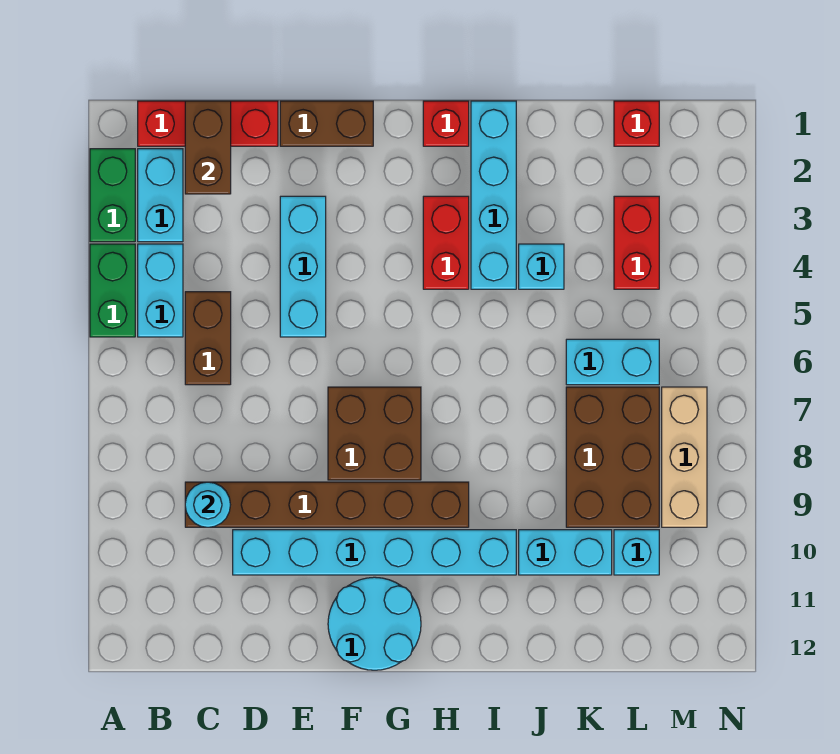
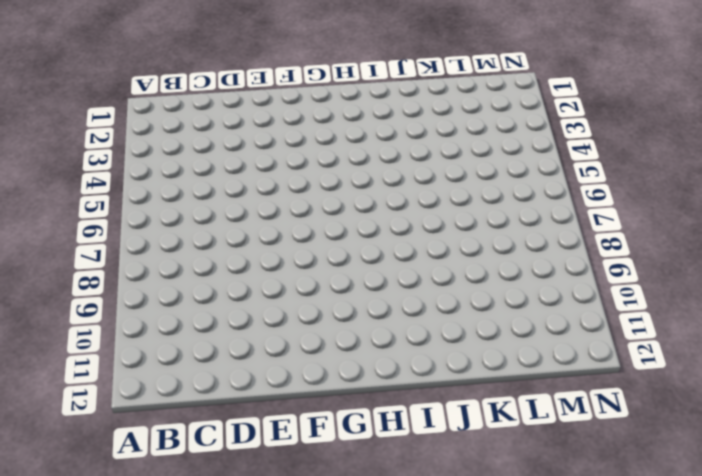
none -> green brick A2:A3 level 1
none -> green brick A4:A5 level 1
none -> red brick B1:D1 level 1

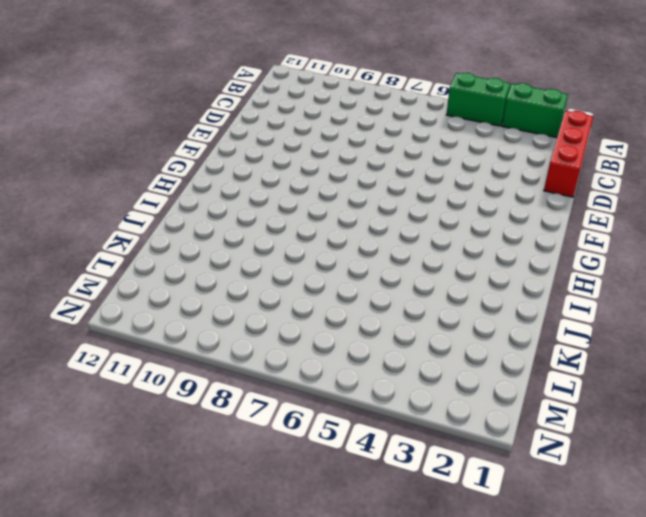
none -> cyan brick B2:B3 level 1
none -> cyan brick B4:B5 level 1
none -> brown brick C5:C6 level 1

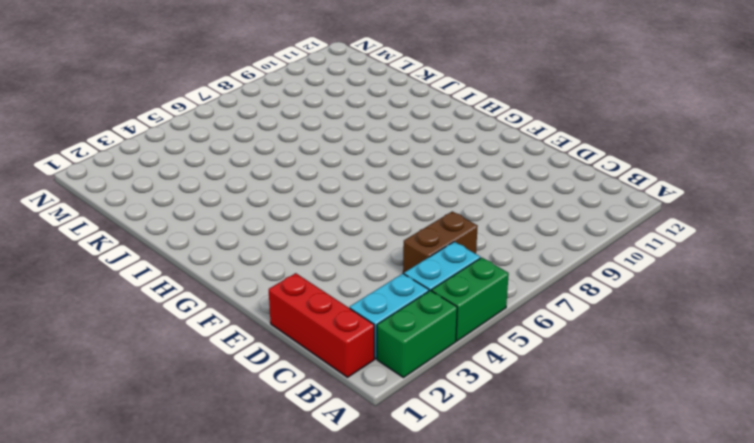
none -> brown brick C9:H9 level 1
none -> cyan brick D10:I10 level 1
none -> brown brick E1:F1 level 1

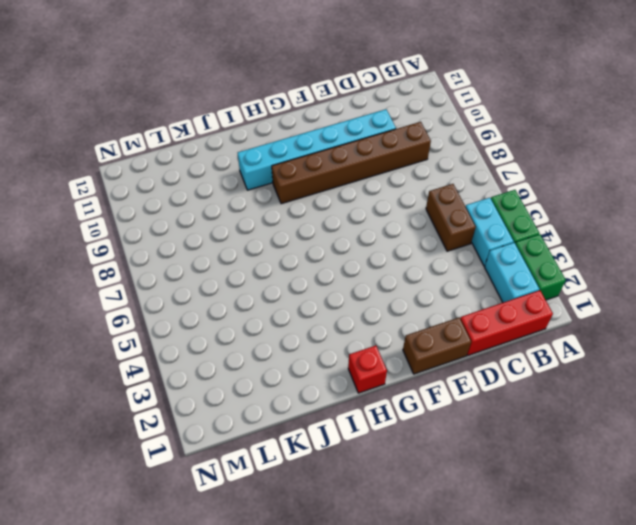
none -> cyan brick E3:E5 level 1
none -> brown brick F7:G8 level 1
none -> cyan round brick F11:G12 level 1

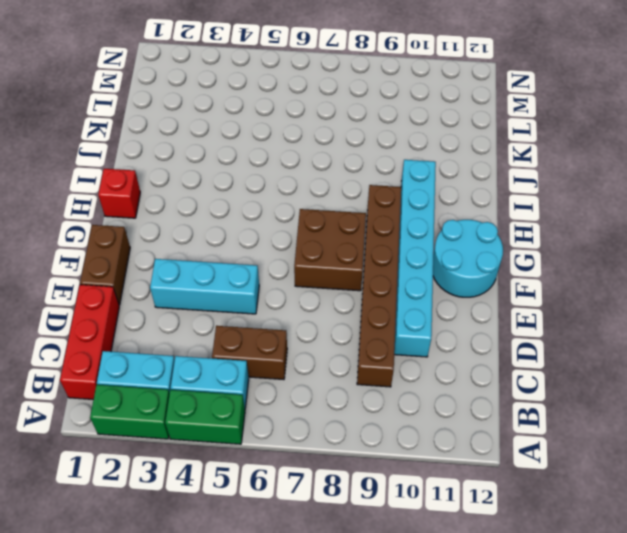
none -> red brick H3:H4 level 1
none -> cyan brick I1:I4 level 1
none -> cyan brick J4 level 1

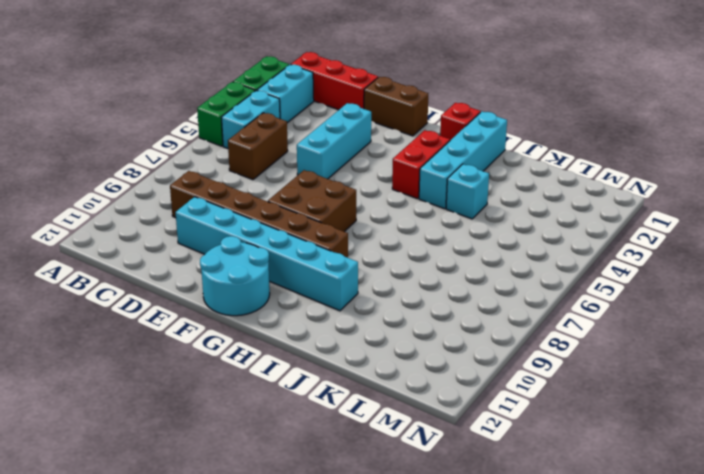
none -> cyan brick J10:K10 level 1
none -> cyan brick K6:L6 level 1
none -> brown brick K7:L9 level 1

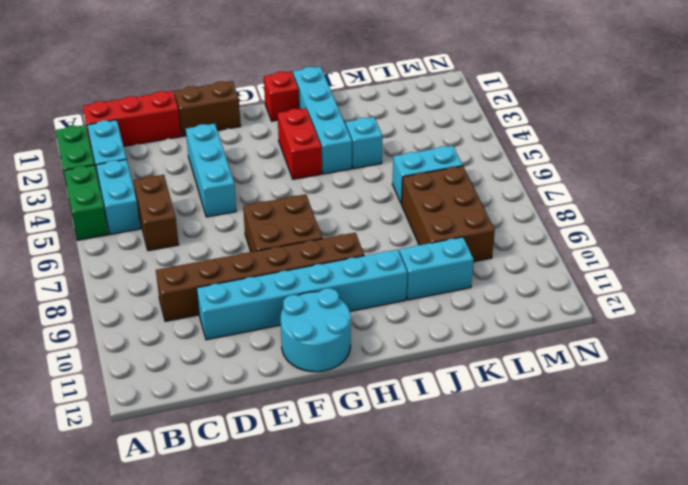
none -> red brick L1 level 1
none -> red brick L3:L4 level 1
none -> cyan brick L10 level 1

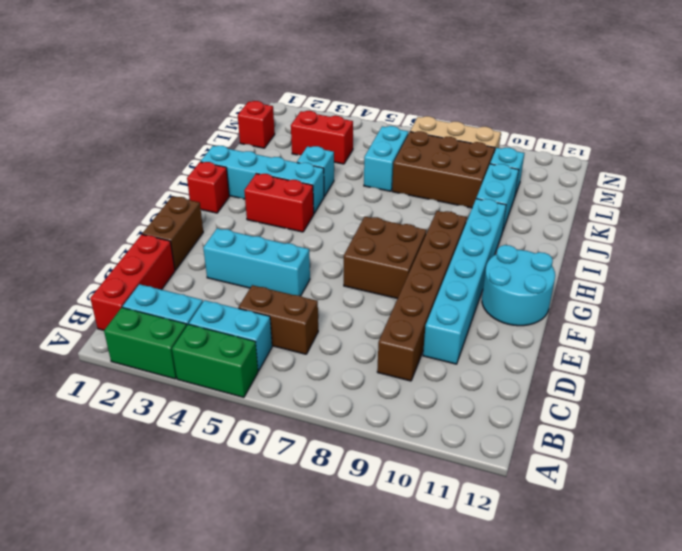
none -> brown brick C1:C2 level 2
none -> cyan round brick C9 level 2

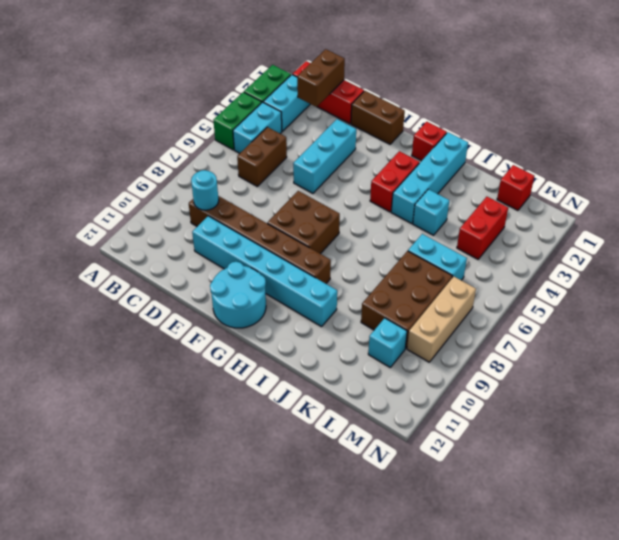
none -> cyan brick J10:K10 level 1

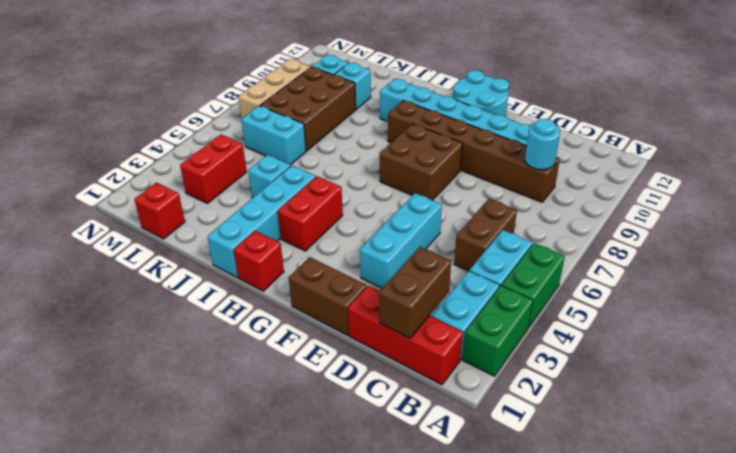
cyan brick K10 level 1 -> cyan brick J10:K10 level 1

